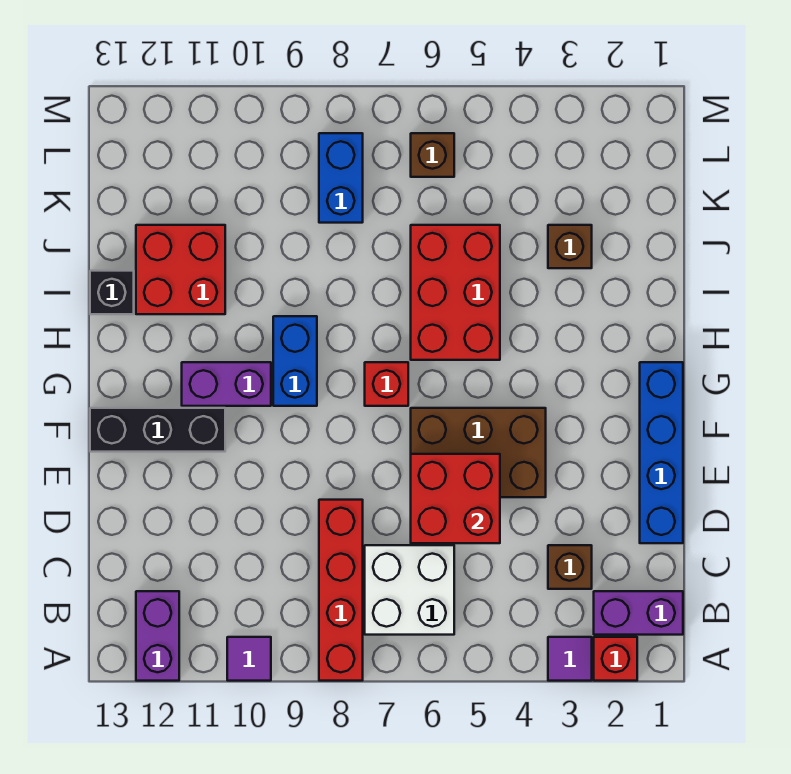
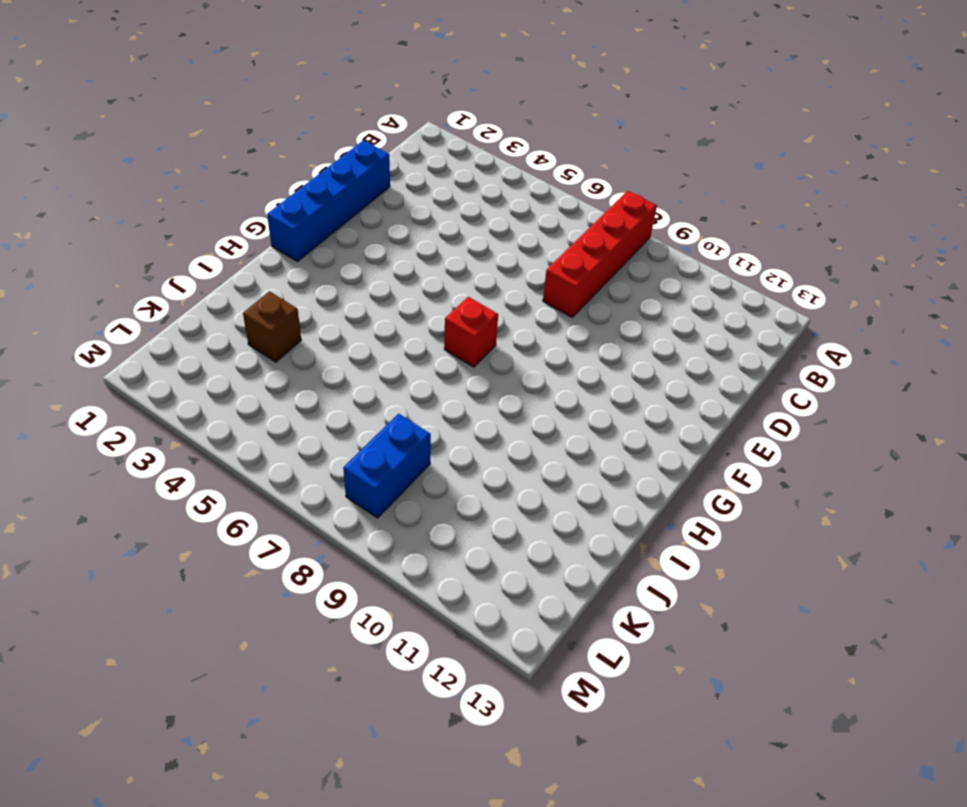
none -> red brick A2 level 1
none -> purple tile A3 level 1
none -> purple tile A10 level 1

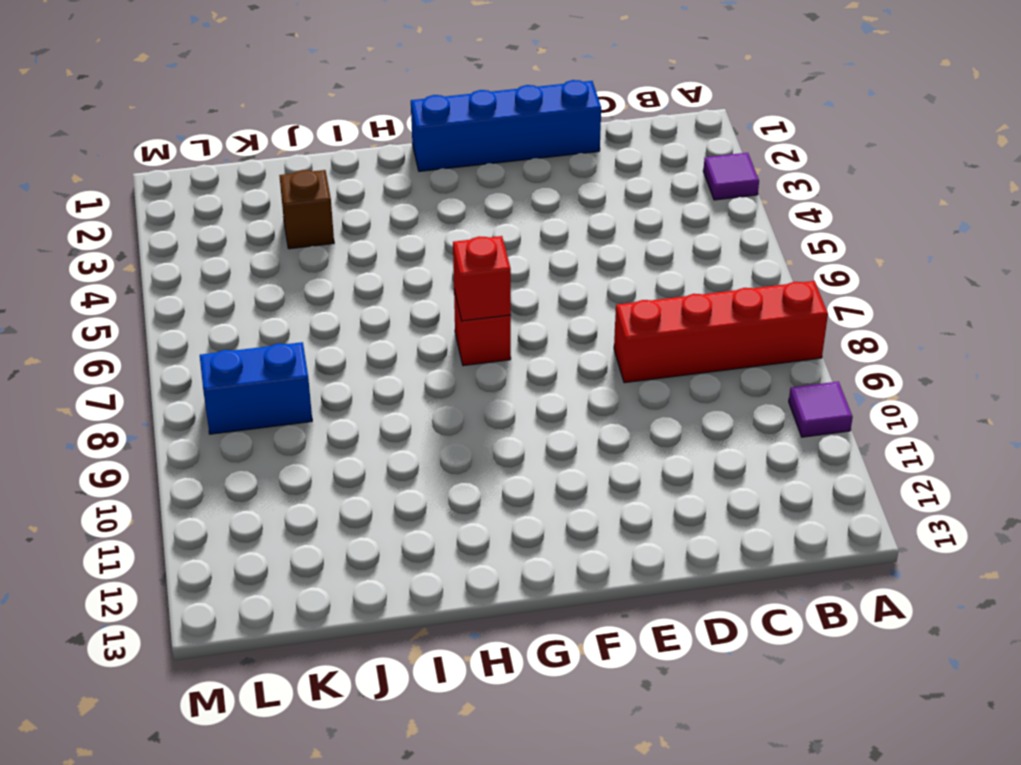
red brick G7 level 2 -> red brick A2 level 1
none -> purple brick A12:B12 level 1
none -> purple brick B1:B2 level 1
none -> white brick B6:C7 level 1

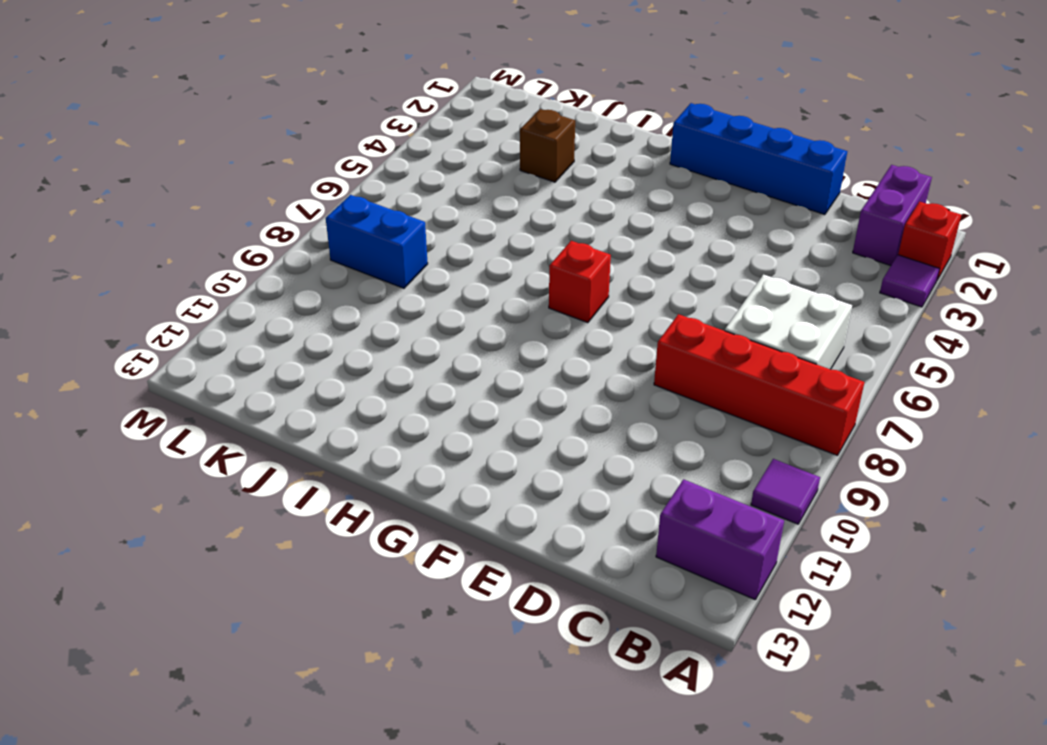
none -> brown brick C3 level 1
none -> brown brick E4:F6 level 1
none -> black brick F11:F13 level 1

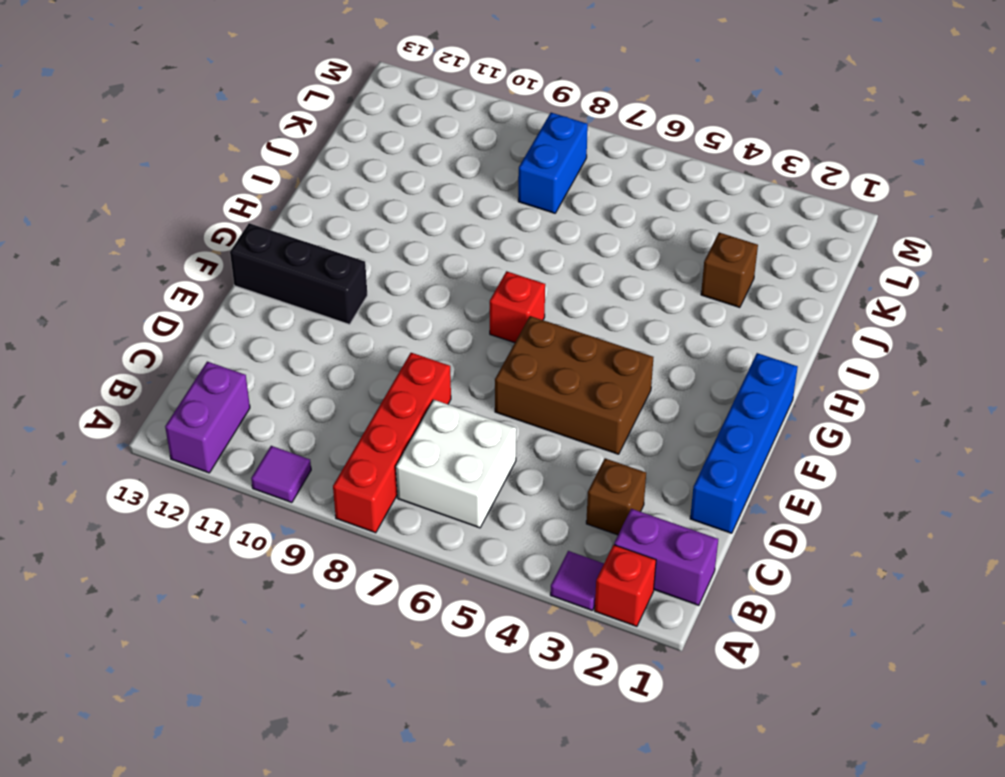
none -> blue brick G9:H9 level 1
none -> purple brick G10:G11 level 1
none -> red brick H5:J6 level 1

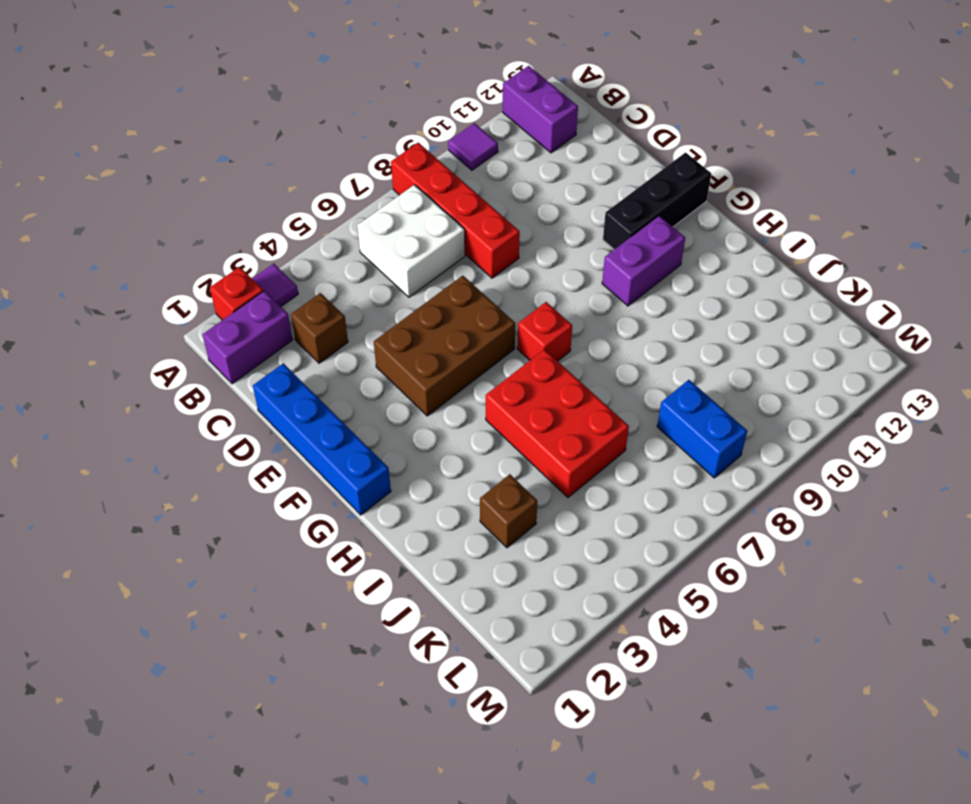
none -> blue brick G9:H9 level 1
none -> red brick I11:J12 level 1
none -> black brick I13 level 1

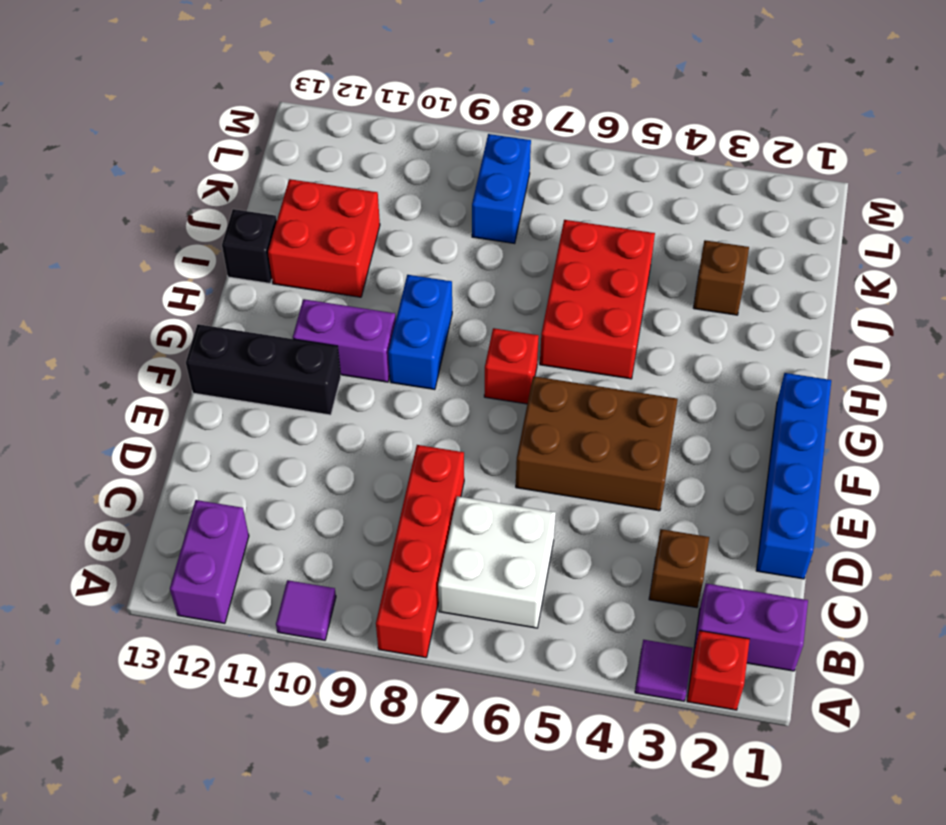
none -> brown brick L6 level 1
none -> red brick D5:E6 level 2

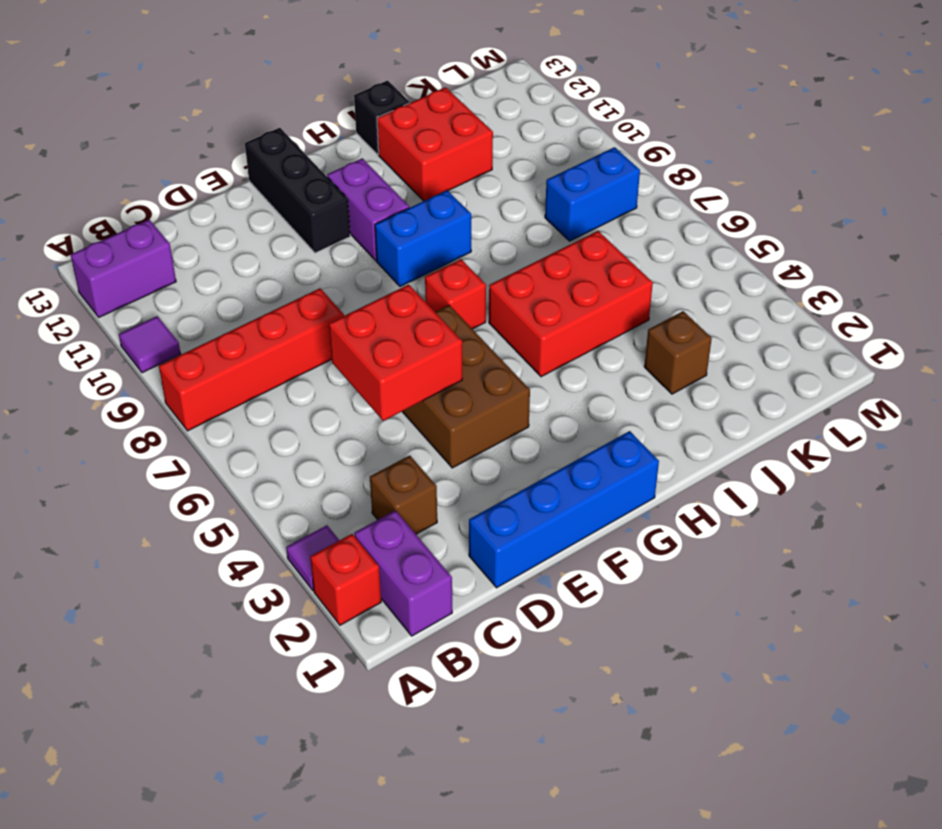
none -> white brick B6:C7 level 1
none -> brown brick L6 level 1

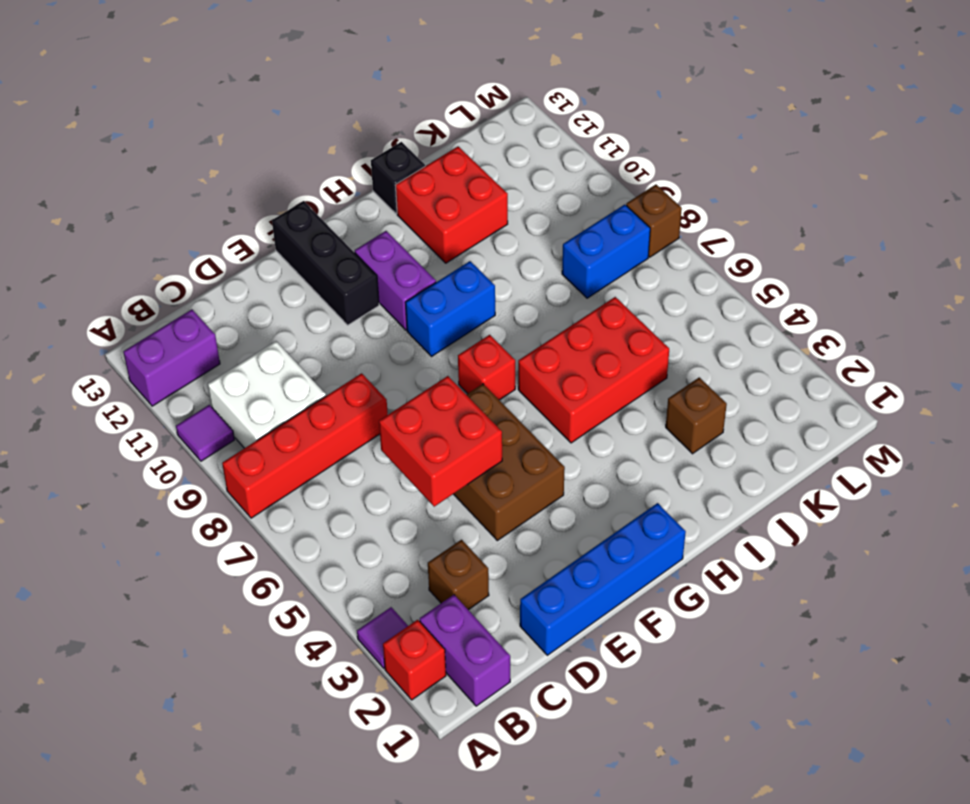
white brick B9:C10 level 1 -> white brick B6:C7 level 1
brown brick M8 level 1 -> brown brick L6 level 1

